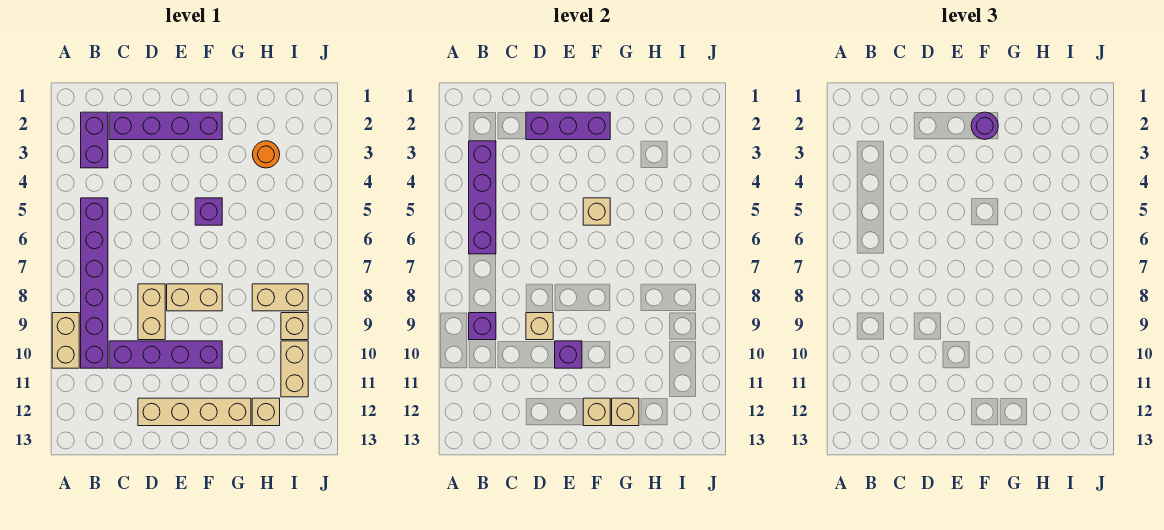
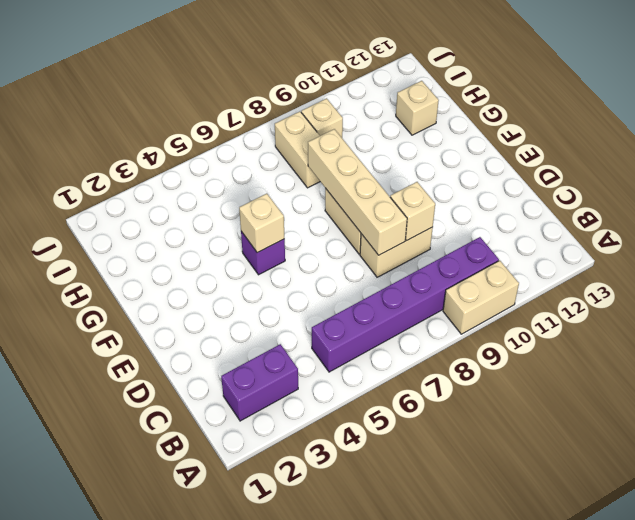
tan brick D8:G8 level 2 -> tan brick D12:G12 level 1
none -> purple brick C2:F2 level 1
none -> purple brick C10:F10 level 1
none -> orange round brick H3 level 1

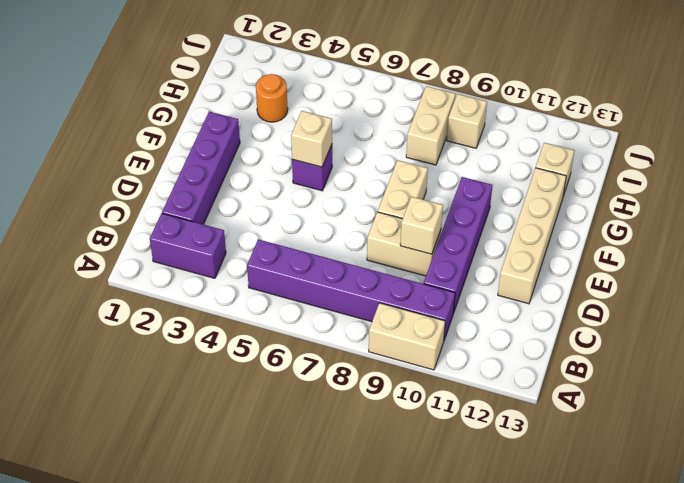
none -> tan brick I10:I11 level 1
none -> purple brick B3:B6 level 2
none -> purple brick B9 level 2

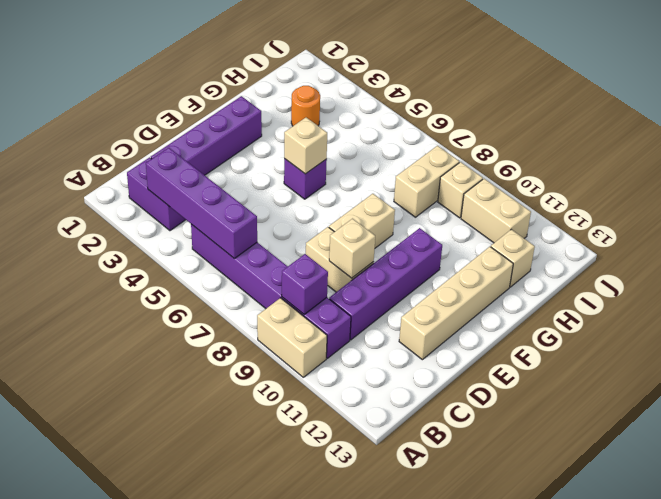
none -> purple brick D2:F2 level 2
none -> purple brick E10 level 2
none -> tan brick F12 level 2

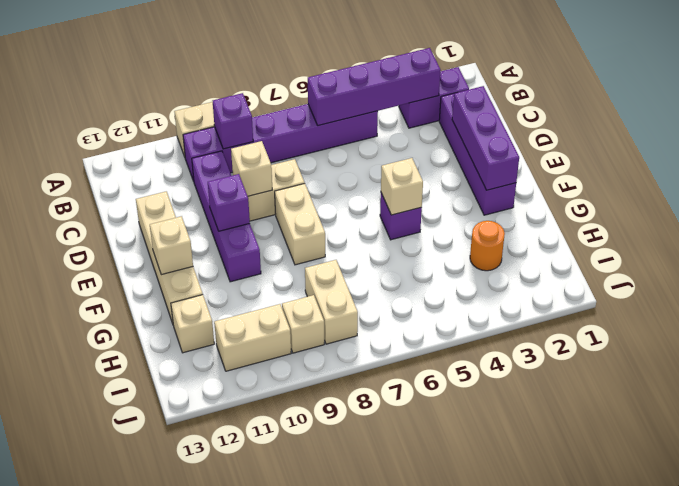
none -> tan brick G12 level 2
none -> purple round brick F2 level 3

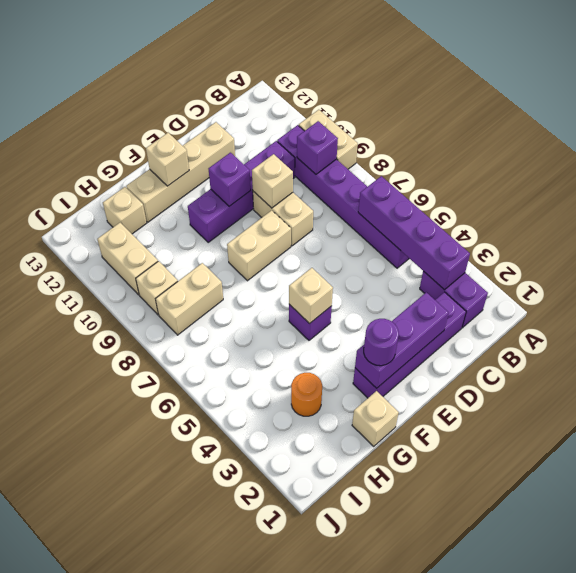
tan brick G1 level 1 -> tan brick G12 level 2

